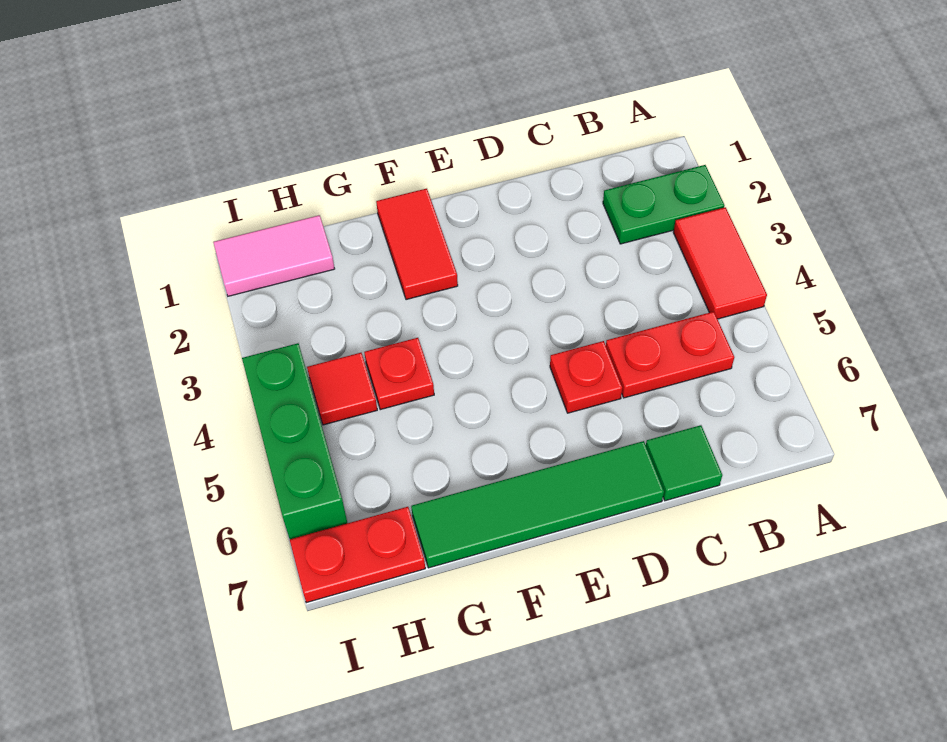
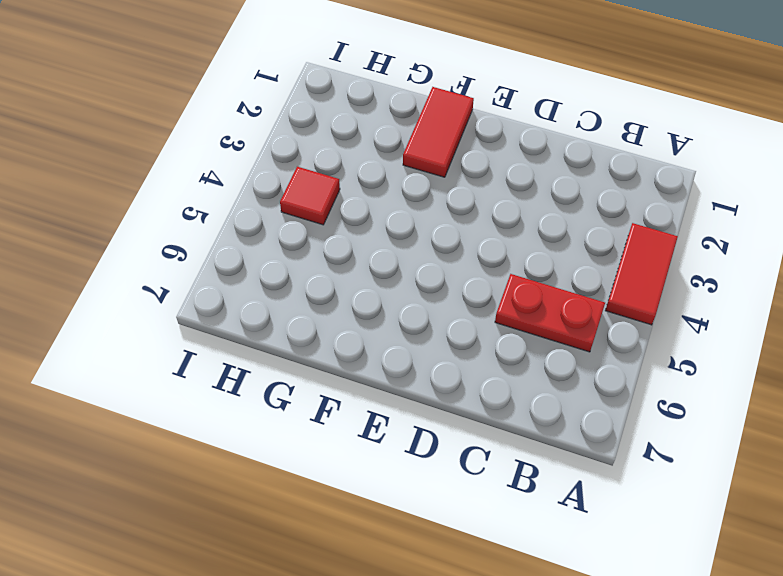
none -> green plate A2:B2 level 1
none -> green tile C7 level 1
none -> red plate D5 level 1

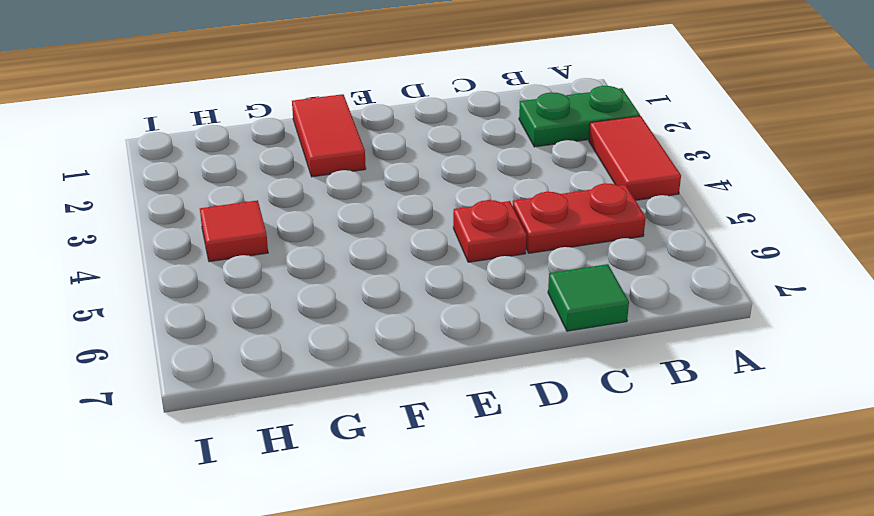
none -> green tile D7:G7 level 1
none -> red plate G4 level 1
none -> pink tile H1:I1 level 1

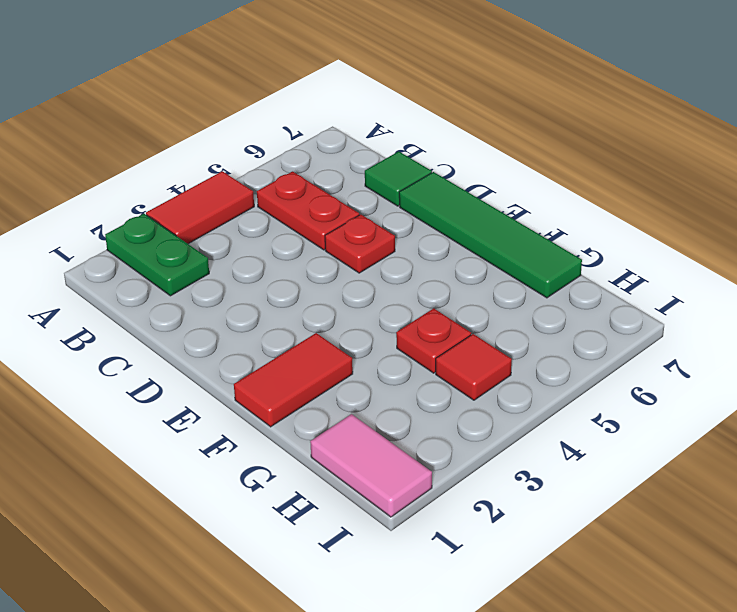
none -> red plate H7:I7 level 1
none -> green brick I4:I6 level 1

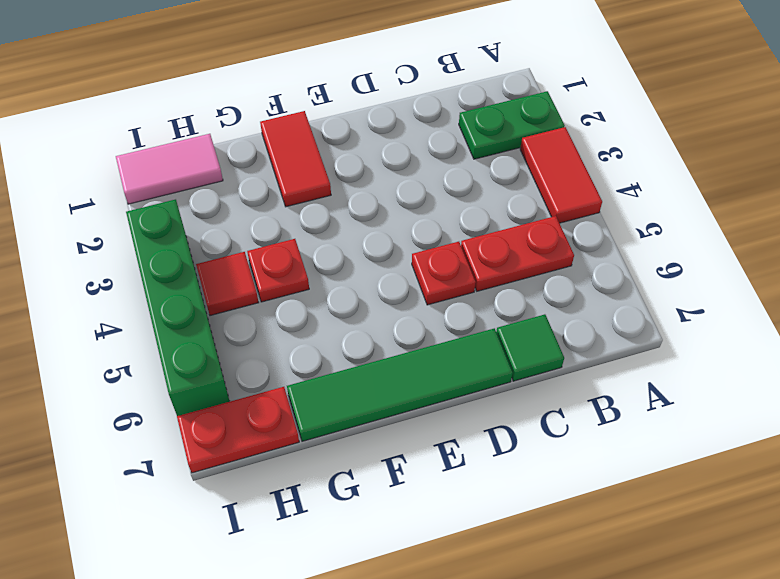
green brick I3:I6 level 1 -> green brick I4:I6 level 1

